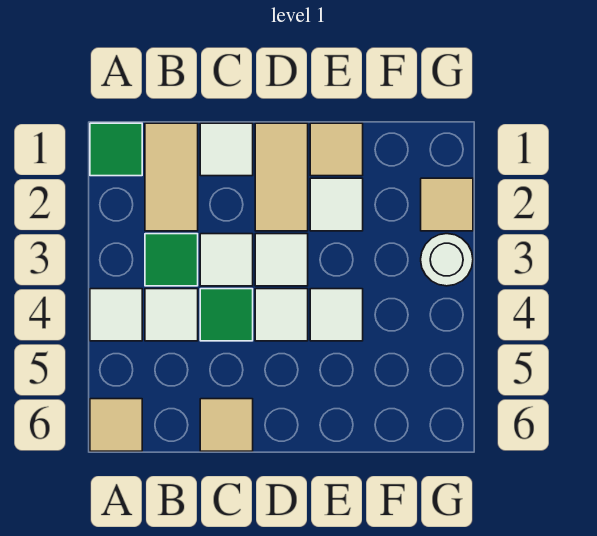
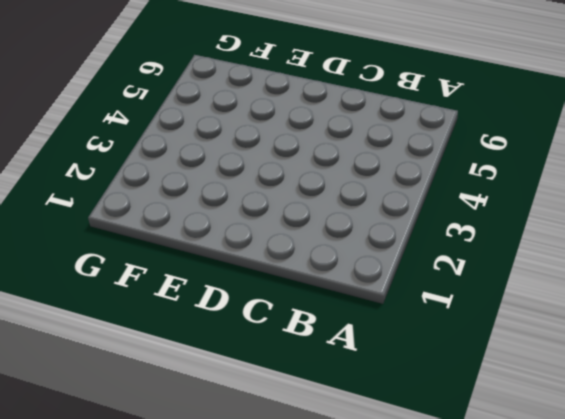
none -> green tile A1 level 1
none -> white tile A4 level 1
none -> tan tile A6 level 1

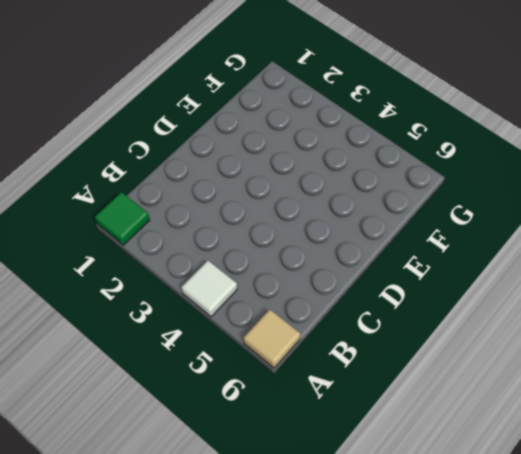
none -> tan tile B1:B2 level 1
none -> green tile B3 level 1
none -> white tile B4 level 1

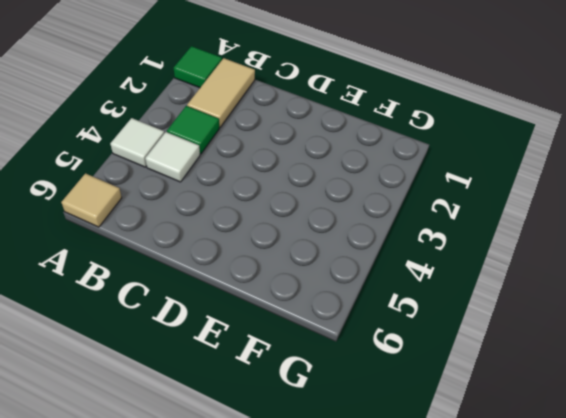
none -> white tile C1 level 1
none -> white tile C3 level 1
none -> green tile C4 level 1

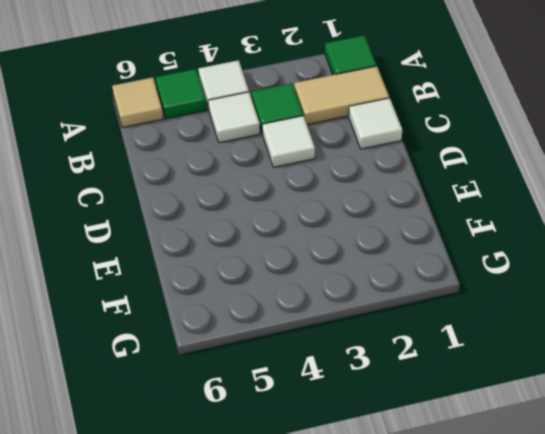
green tile A5 level 1 -> green tile C4 level 1
none -> tan tile C6 level 1
none -> tan tile D1:D2 level 1
none -> white tile D3 level 1

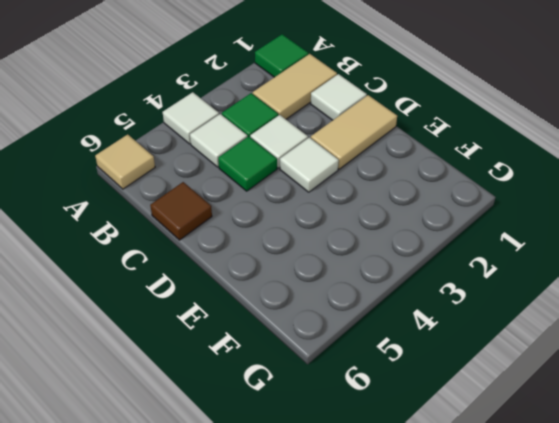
brown tile C6 level 1 -> tan tile C6 level 1
none -> white tile D4 level 1
none -> tan tile E1 level 1
none -> white tile E2 level 1

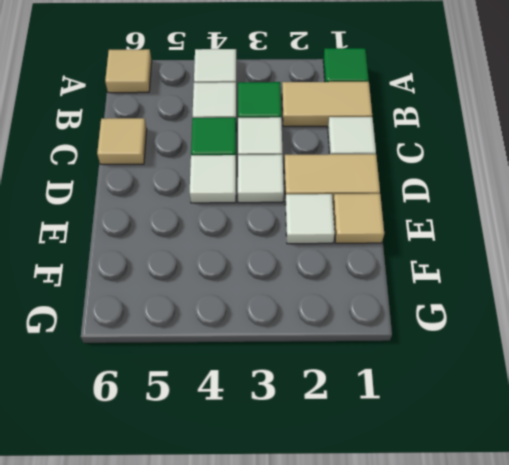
none -> white tile E4 level 1
none -> tan tile G2 level 1
none -> white round brick G3 level 1

